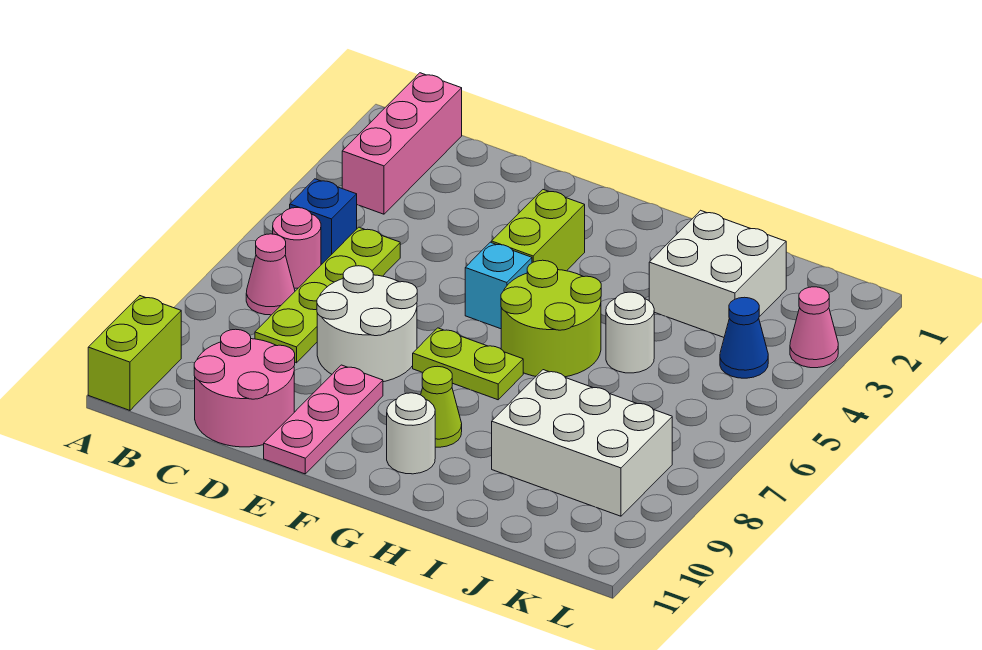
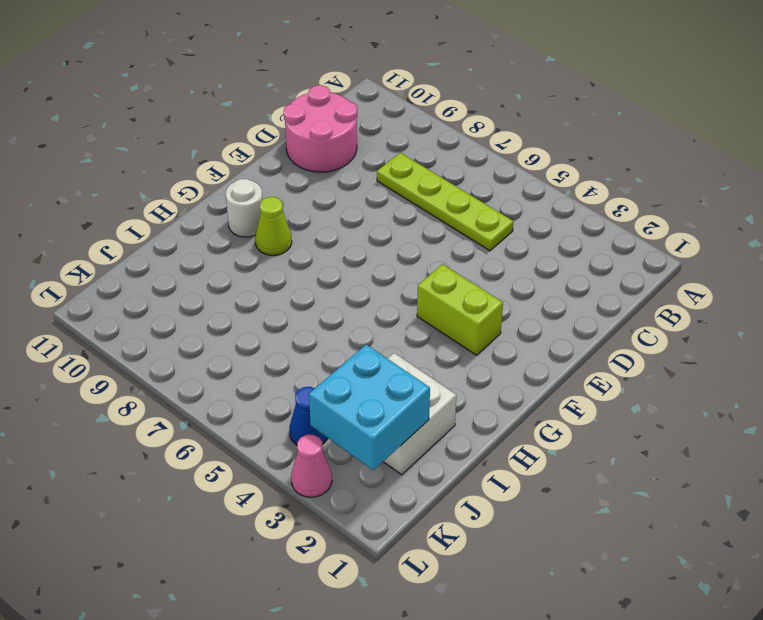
cyan brick J2:K3 level 2 -> none
none -> lime brick A10:A11 level 1
none -> pink brick B1:B3 level 1
none -> blue brick B5 level 1

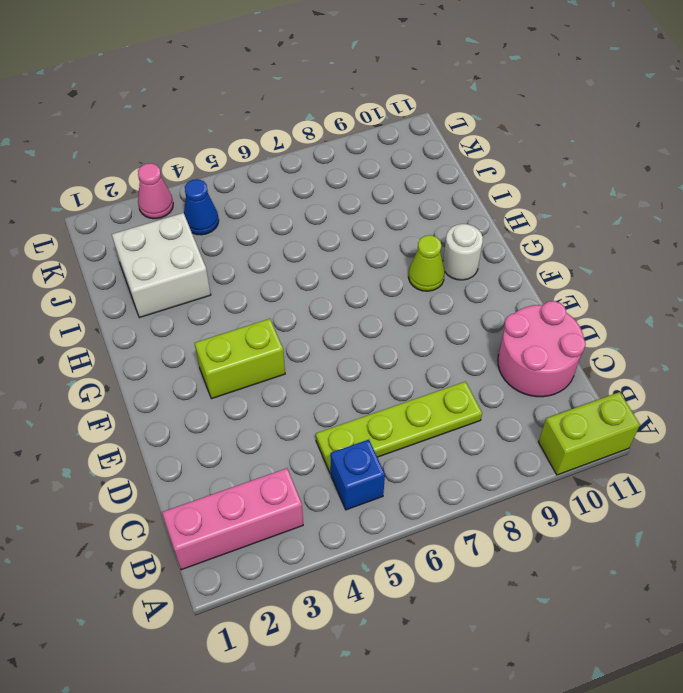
none -> pink round brick B6 level 1
none -> pink cone B7 level 1
none -> white round brick D7:E8 level 1

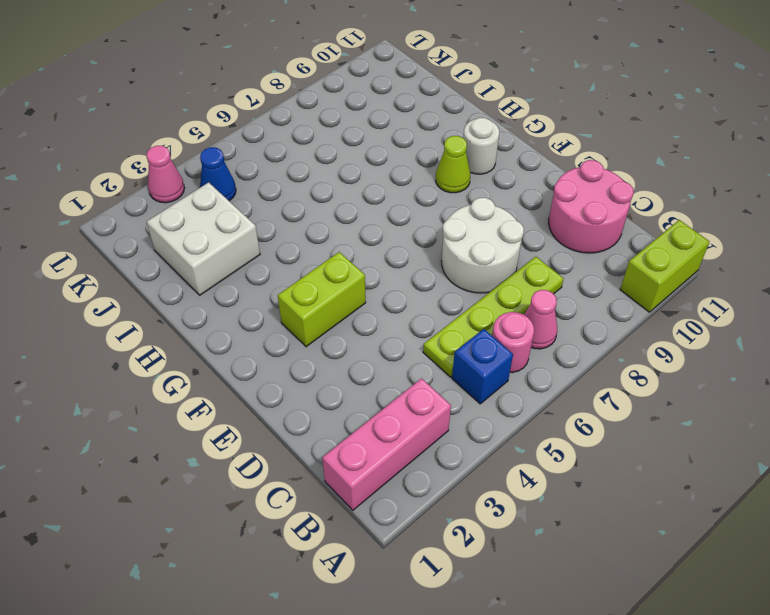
none -> pink plate E9:E11 level 1
none -> cyan brick F5 level 1
none -> lime plate F7:G7 level 1

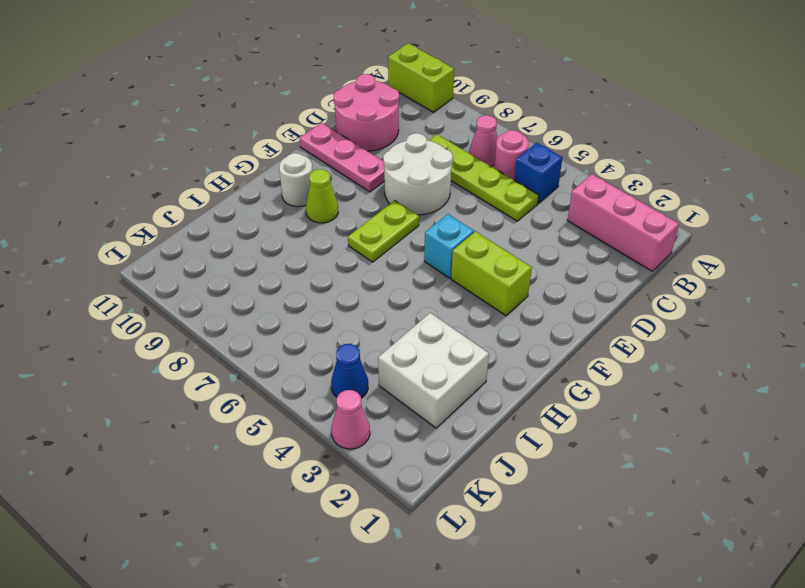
none -> lime round brick G5:H6 level 1
none -> white round brick I5 level 1
none -> white brick I8:K9 level 1

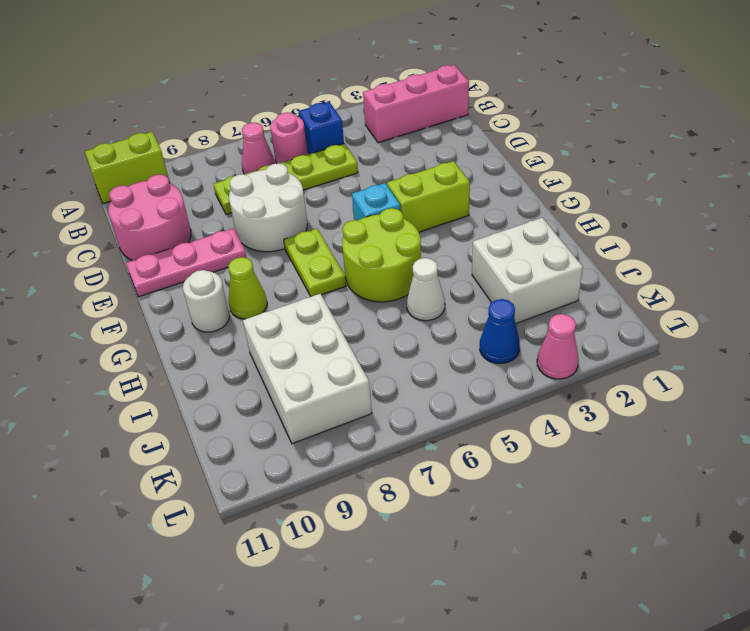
white cone I5 level 1 -> white round brick I5 level 1

